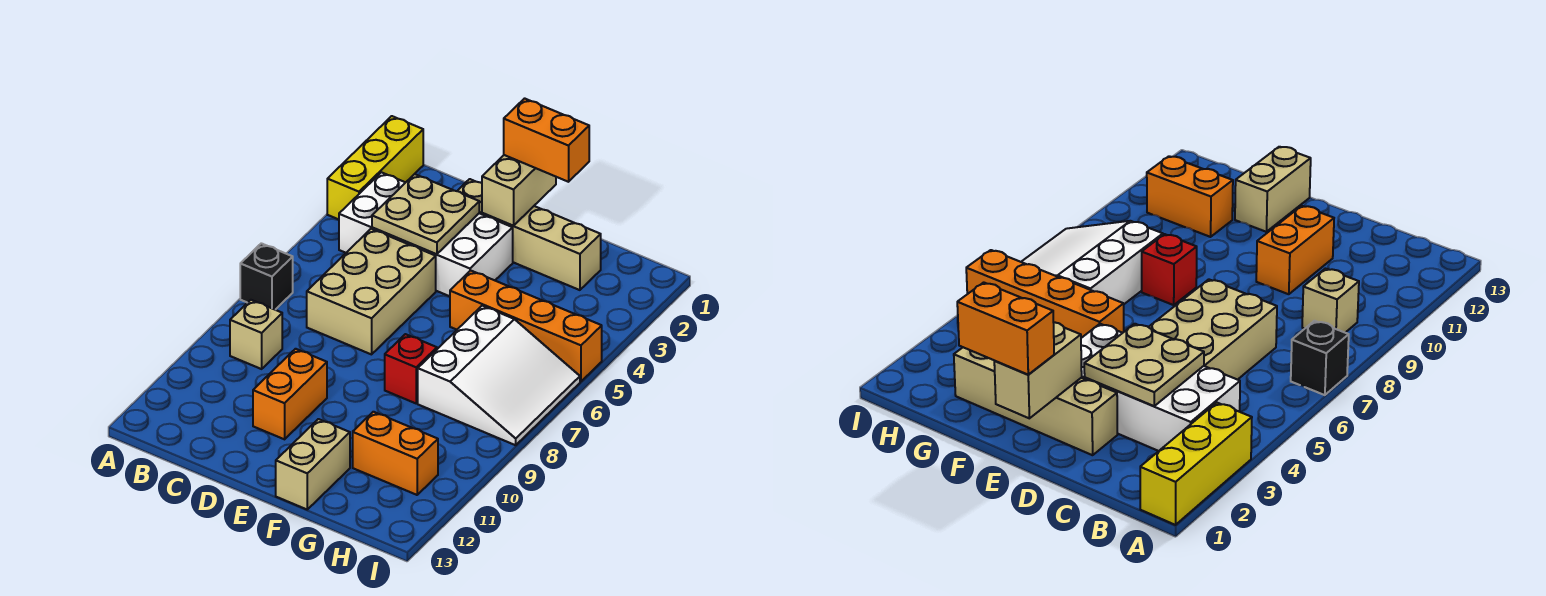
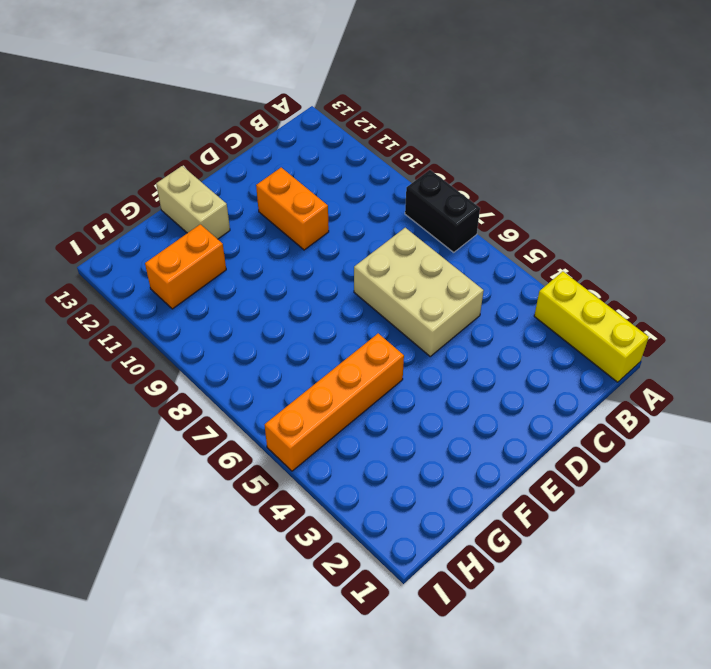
black brick A7:A8 level 1 -> black brick A7 level 1
none -> white brick B3:E4 level 1
none -> tan brick B9 level 1
none -> tan brick D2:G2 level 1

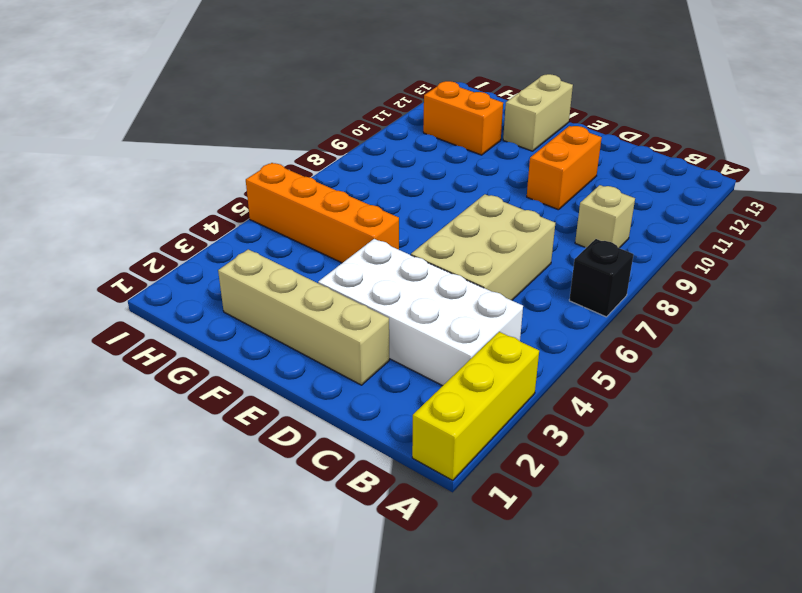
none -> red brick F8 level 1
none -> white slope G6:I8 level 1 top G
none -> tan plate C3:D4 level 2

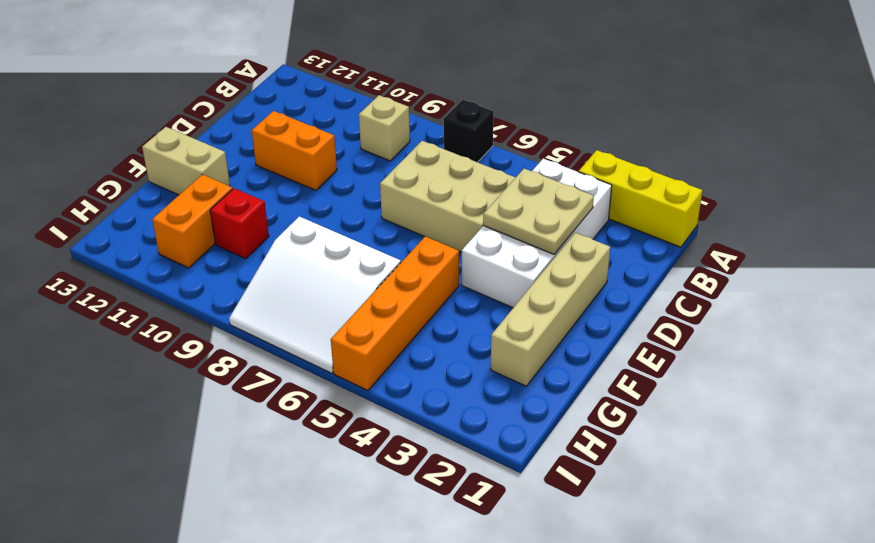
red brick G10 level 1 -> red brick F8 level 1
none -> tan brick E1:E2 level 2
none -> orange brick E1:F1 level 3

